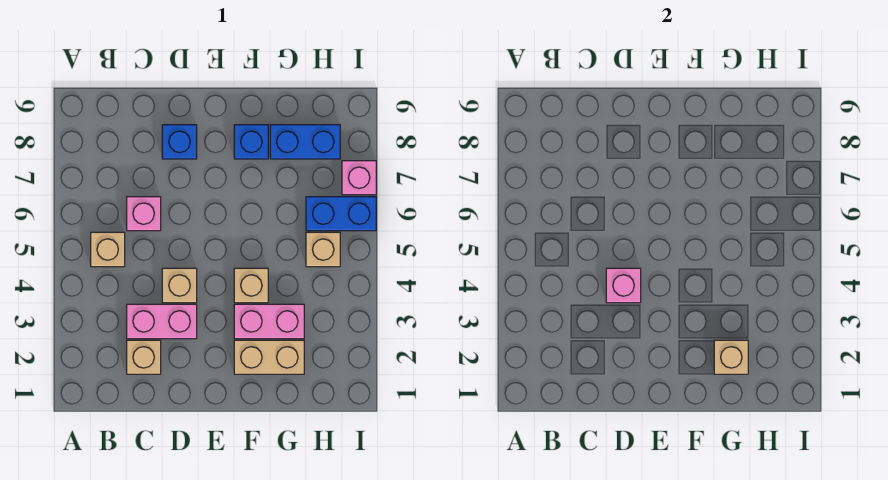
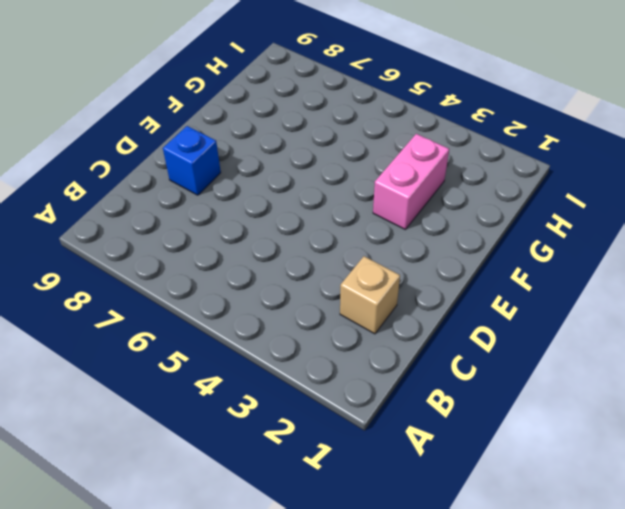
none -> tan brick B5 level 1
none -> pink brick C3:D3 level 1
none -> pink brick C6 level 1

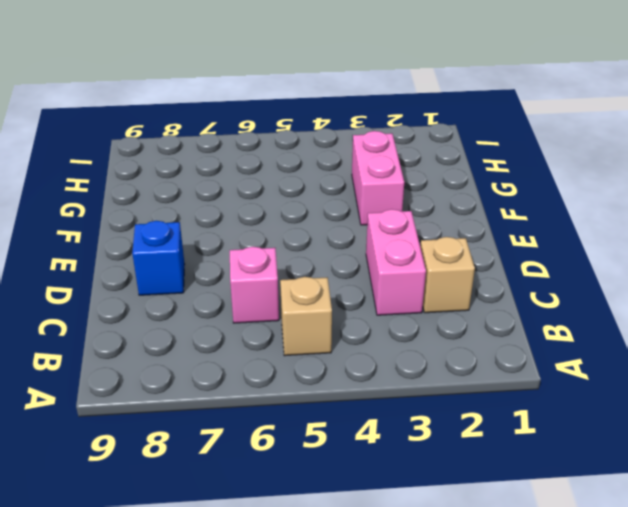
none -> tan brick D4 level 1
none -> tan brick F2:G2 level 1
none -> tan brick F4 level 1

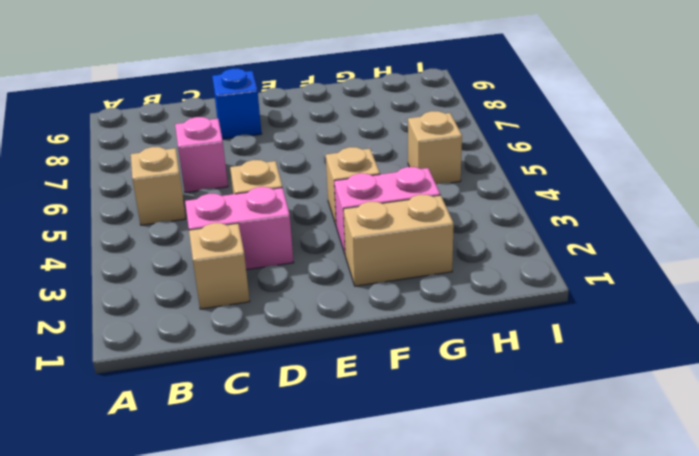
none -> blue brick F8 level 1
none -> blue brick G8:H8 level 1
none -> blue brick H6:I6 level 1

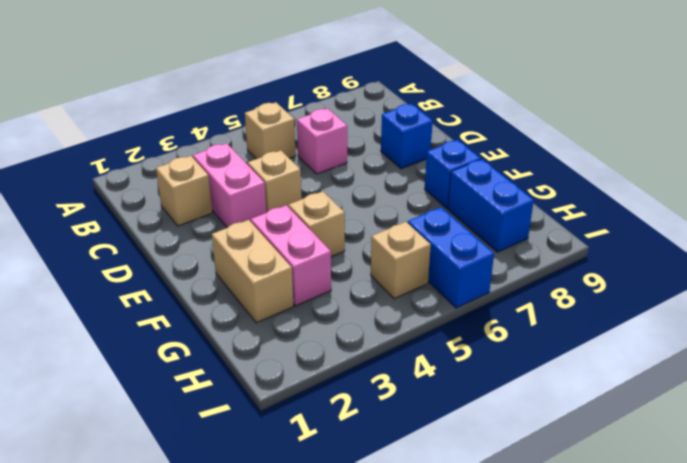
none -> pink brick I7 level 1
none -> pink brick D4 level 2
none -> tan brick G2 level 2

